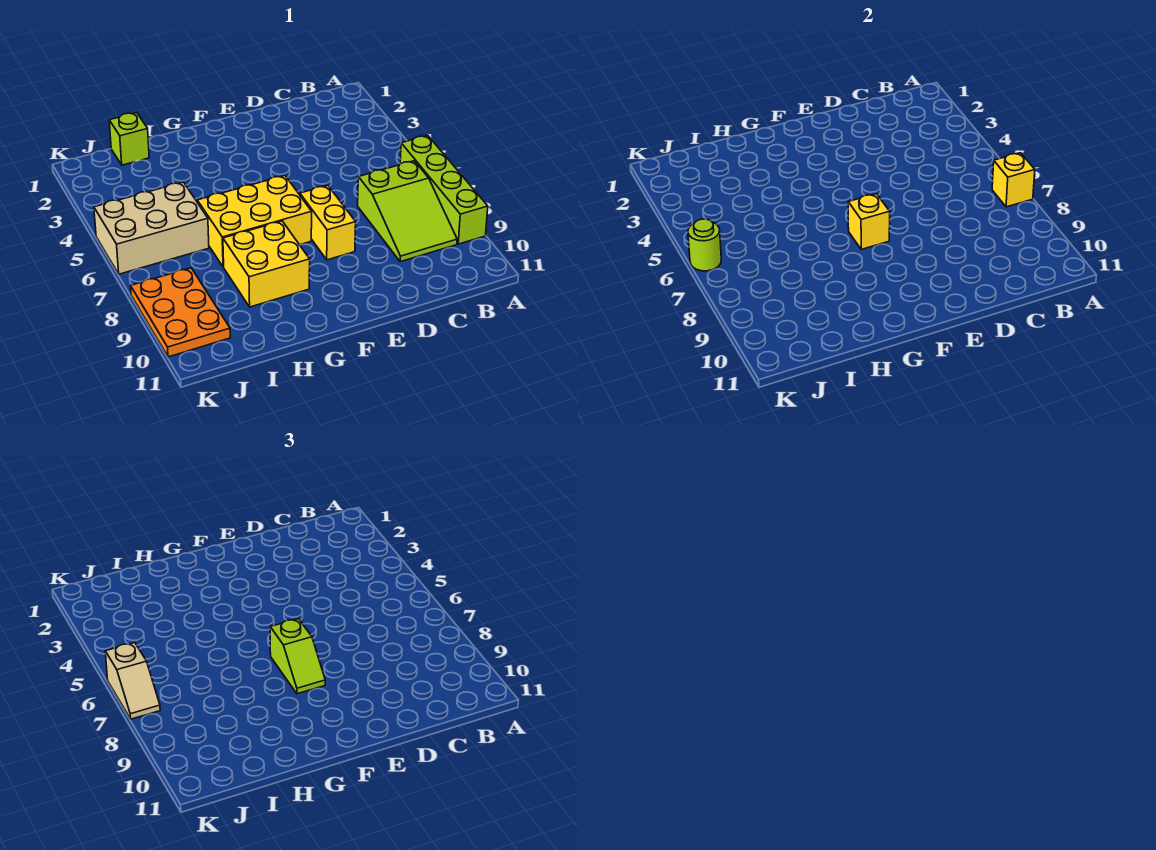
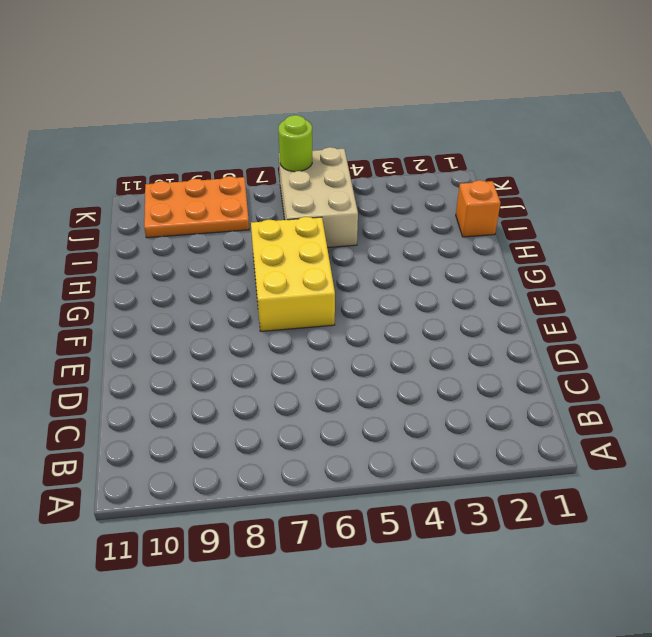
orange brick I1 level 1 -> lime brick I1 level 1
none -> lime brick A6:A9 level 1
none -> lime slope B7:C9 level 1 top 7
none -> yellow brick E7:E8 level 1

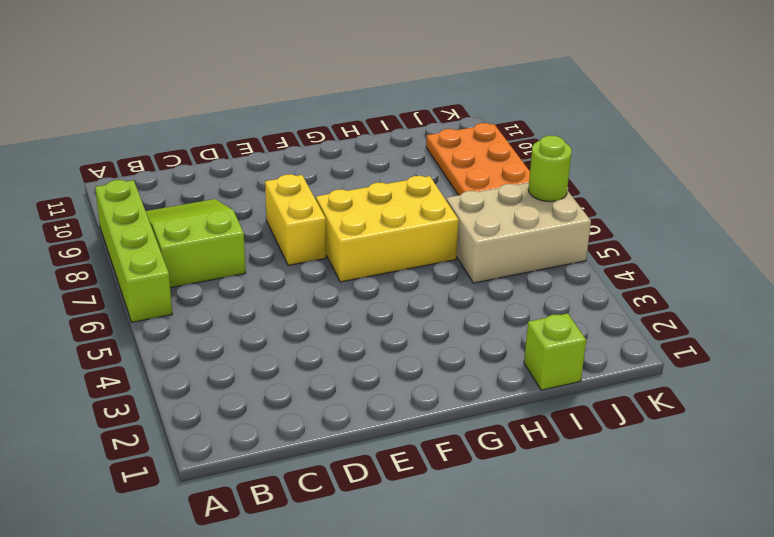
none -> yellow brick G8:H9 level 1
none -> yellow brick A7 level 2
none -> yellow brick F7 level 2

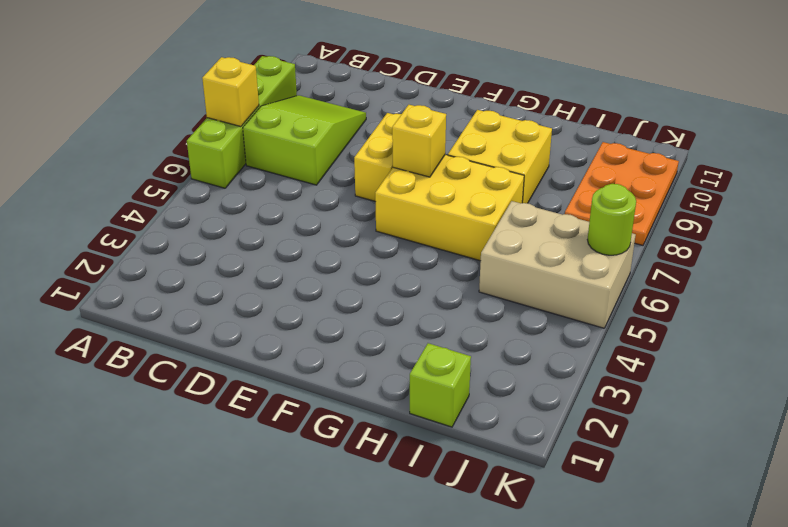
none -> lime slope F7:F8 level 3 top 7
none -> tan slope K6:K7 level 3 top 6

